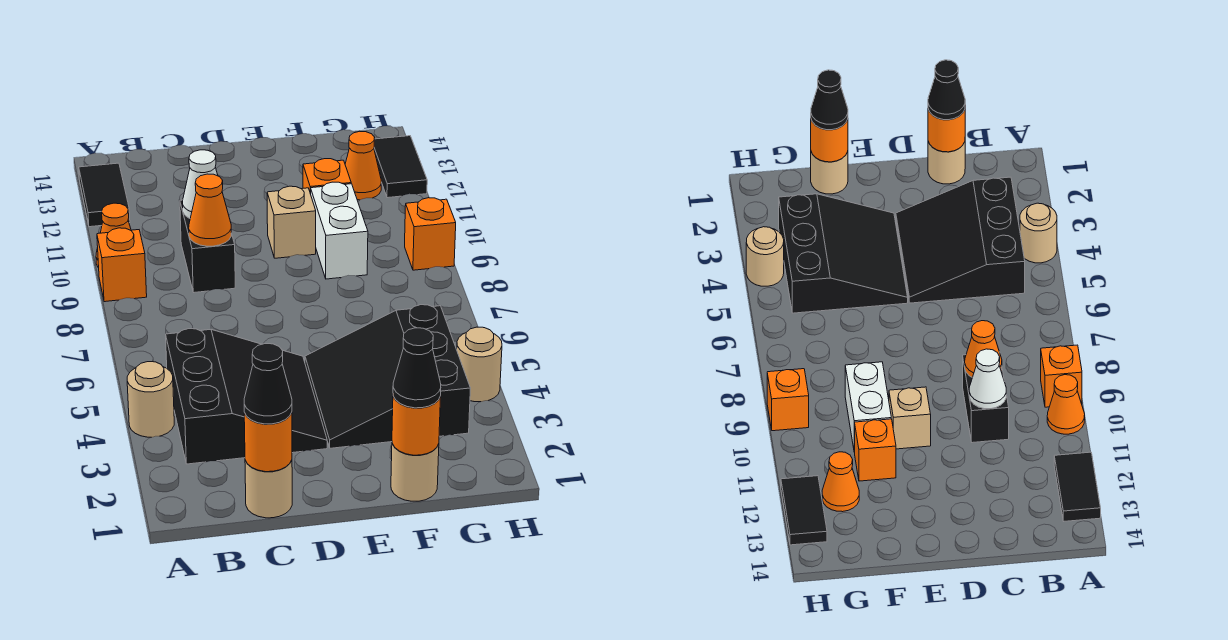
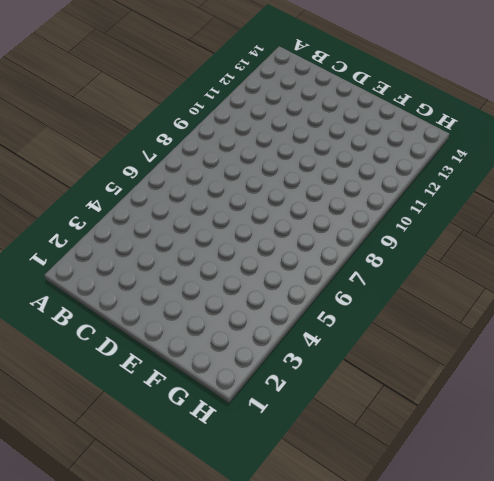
none -> tan round brick A4 level 1
none -> orange brick A9 level 1
none -> orange cone A10 level 1

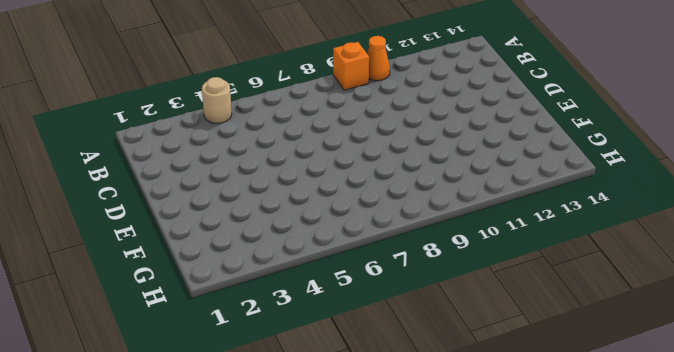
none -> black tile A12:A13 level 1
none -> black slope B3:D5 level 1 top B
none -> tan round brick C1 level 1

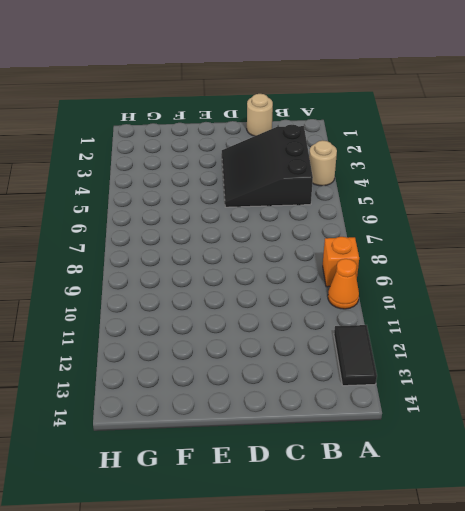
none -> black brick C9:C10 level 1
none -> black slope E3:G5 level 1 top G
none -> tan brick E10 level 1

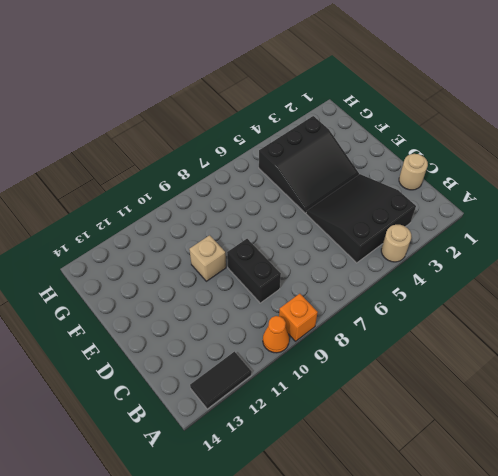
black brick C9:D9 level 1 -> black brick C9:C10 level 1
none -> tan round brick F1 level 1
none -> white brick F9:F10 level 1
none -> orange brick F11 level 1

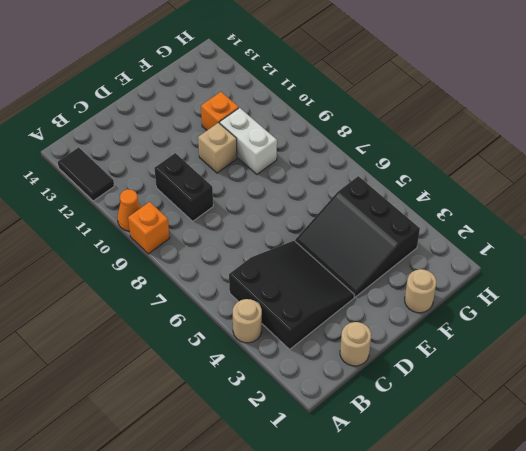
none -> orange cone G12 level 1
none -> tan round brick H4 level 1
none -> orange brick H9 level 1

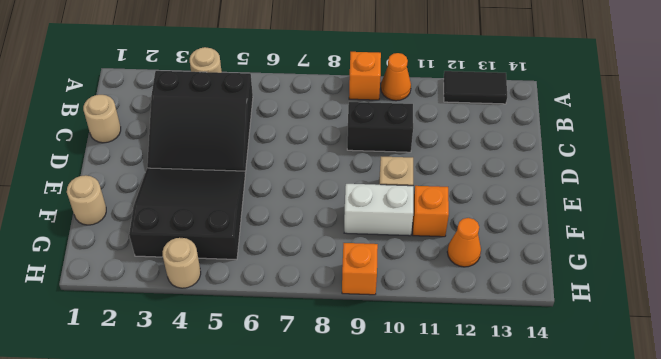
none -> black tile H12:H13 level 1
none -> orange round brick C1 level 2
none -> orange cone C9 level 2

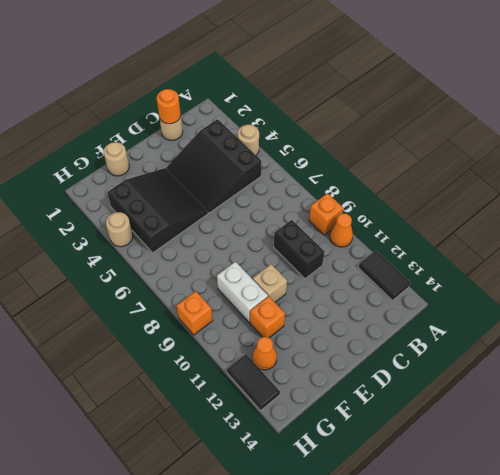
none -> orange cone C9 level 2
none -> white cone C10 level 2
none -> orange round brick F1 level 2

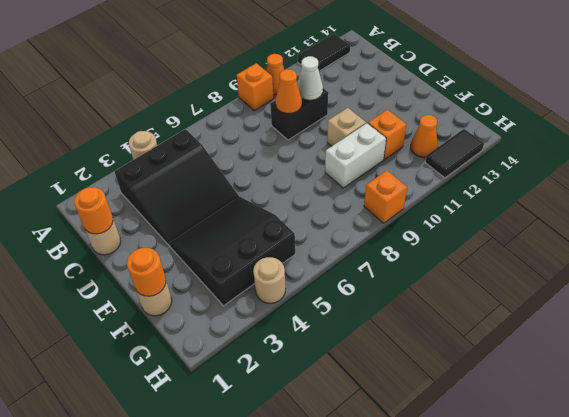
none -> black cone C1 level 3
none -> black cone F1 level 3

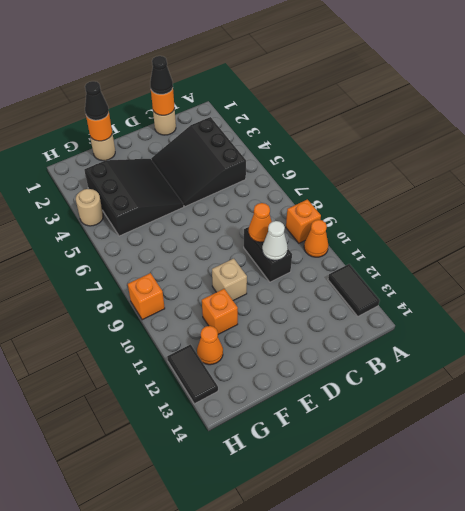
none -> tan round brick A4 level 1
none -> white brick F9:F10 level 1

